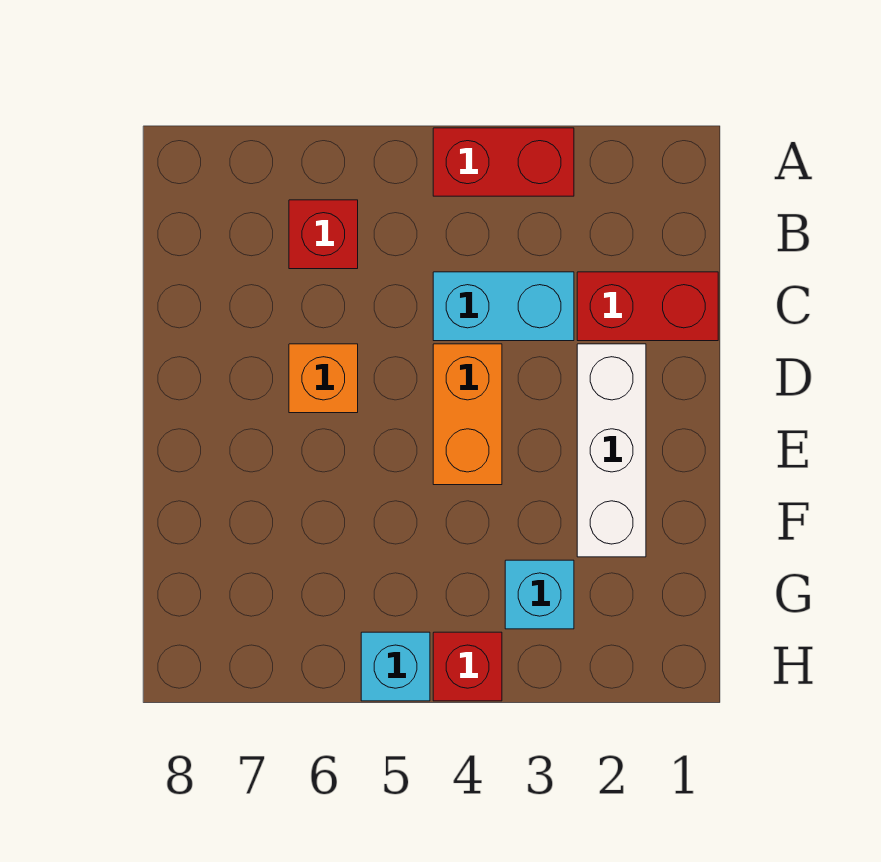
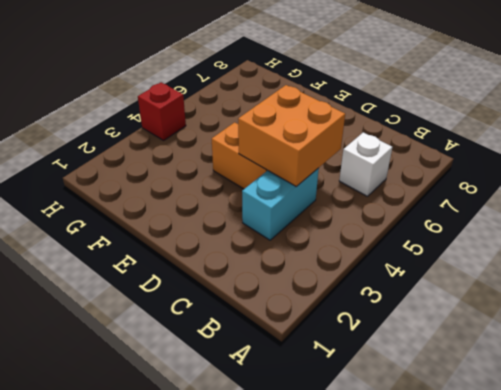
white brick B6 level 1 -> red brick B6 level 1
orange brick C4:D5 level 2 -> none
none -> red brick A3:A4 level 1
none -> red brick C1:C2 level 1

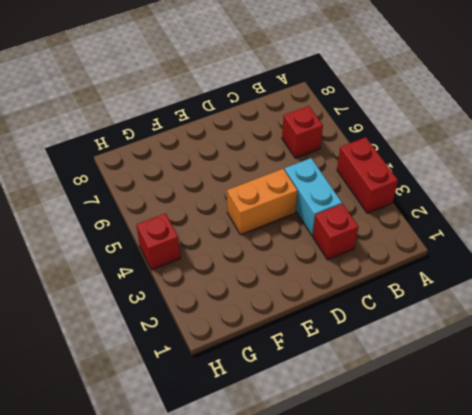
red brick C2 level 1 -> red brick C1:C2 level 1
none -> white brick D2:F2 level 1
none -> orange brick D6 level 1

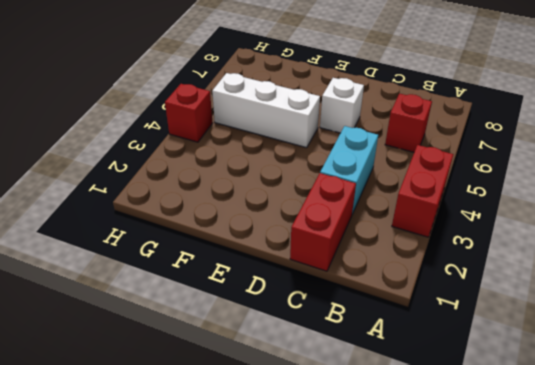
white brick D6 level 1 -> orange brick D6 level 1
white brick E5:G5 level 1 -> white brick D2:F2 level 1
none -> orange brick D4:E4 level 1
none -> cyan brick G3 level 1

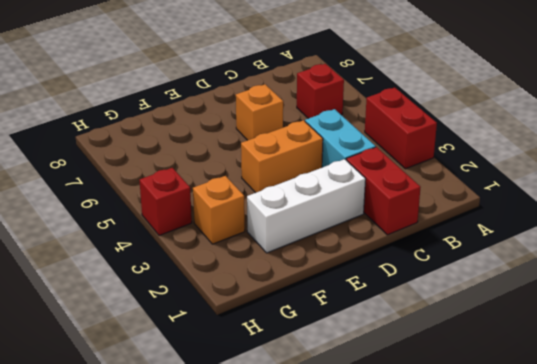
orange brick G3 level 1 -> cyan brick G3 level 1
none -> cyan brick H5 level 1

